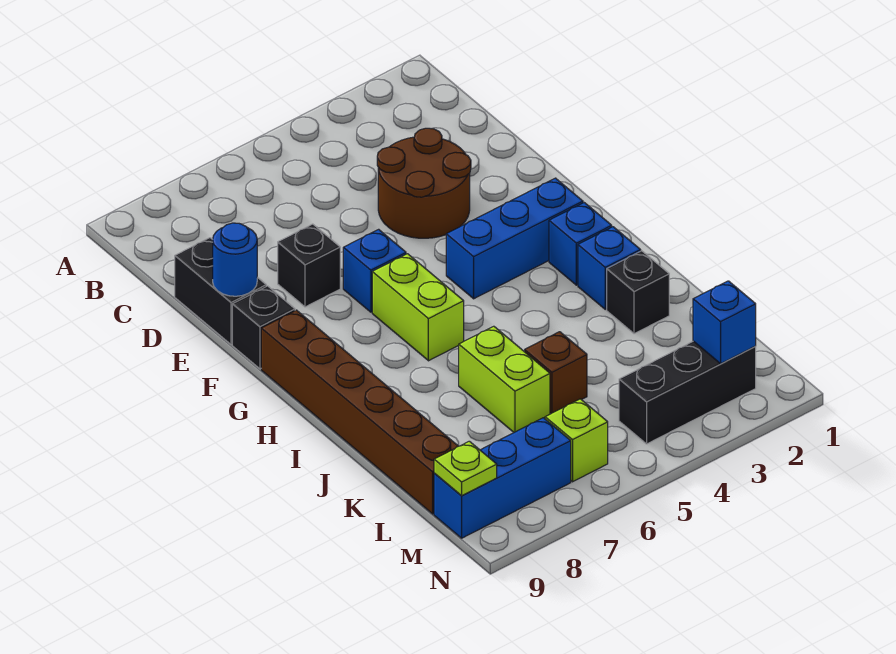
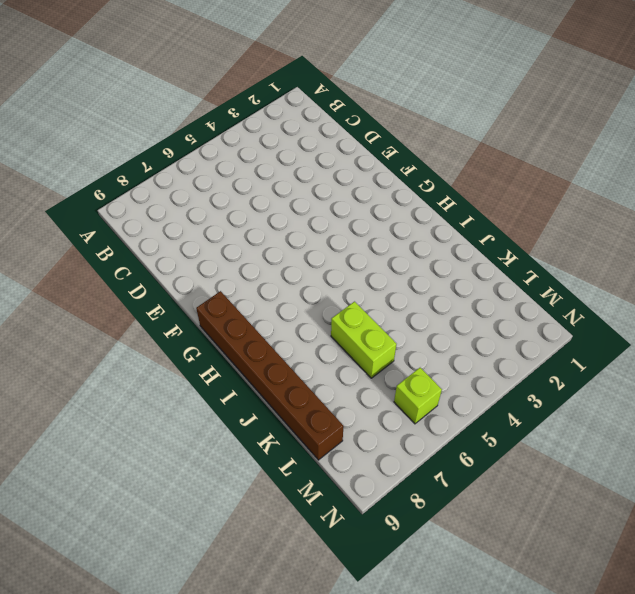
none -> brown round brick D3:E4 level 1
none -> black brick D9:E9 level 1
none -> black brick E7 level 1

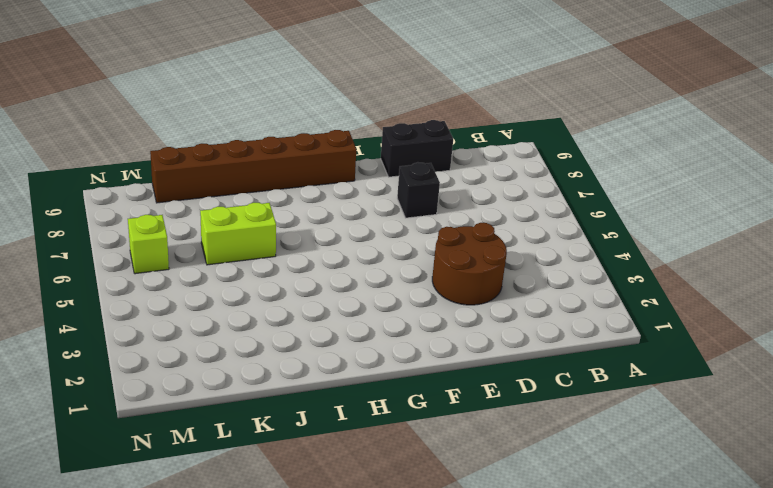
none -> blue brick F6 level 1
none -> black brick F9 level 1
none -> blue brick G2:G4 level 1

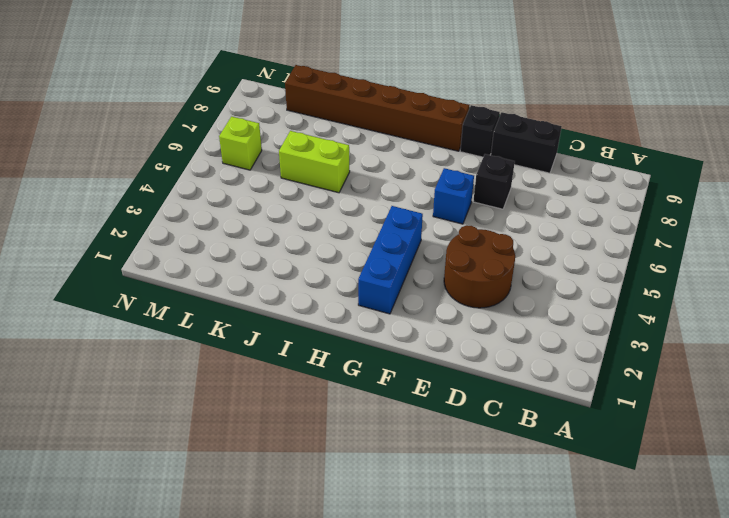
none -> lime brick G6:H6 level 1
none -> blue brick H2 level 1
none -> blue brick I2 level 1

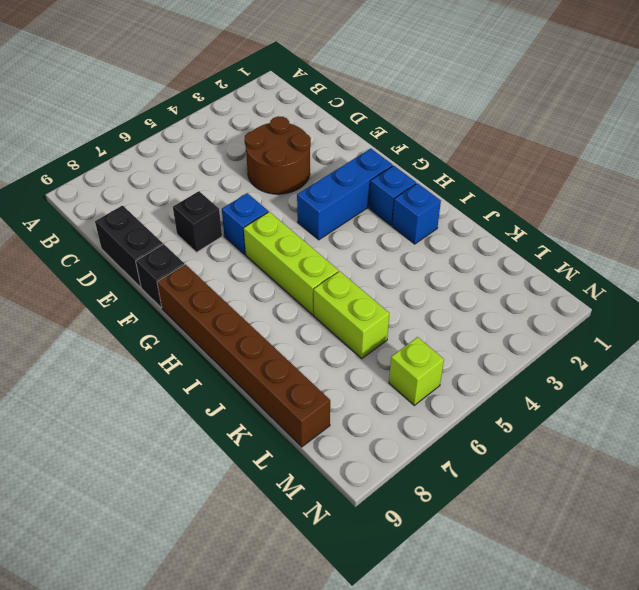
lime brick G6:I6 level 1 -> lime brick G6:H6 level 1
none -> black brick J2 level 1
none -> brown brick K5 level 1
none -> black brick M2:M4 level 1

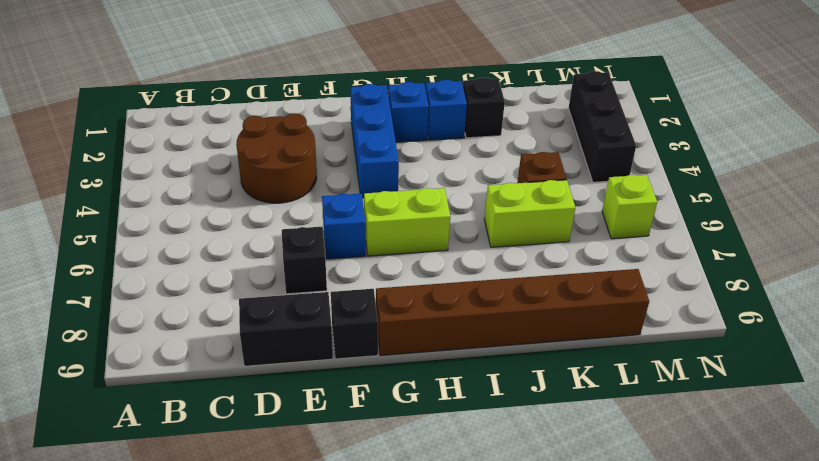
none -> blue brick M7:M9 level 1
none -> blue round brick E9 level 2
none -> blue brick M2 level 2

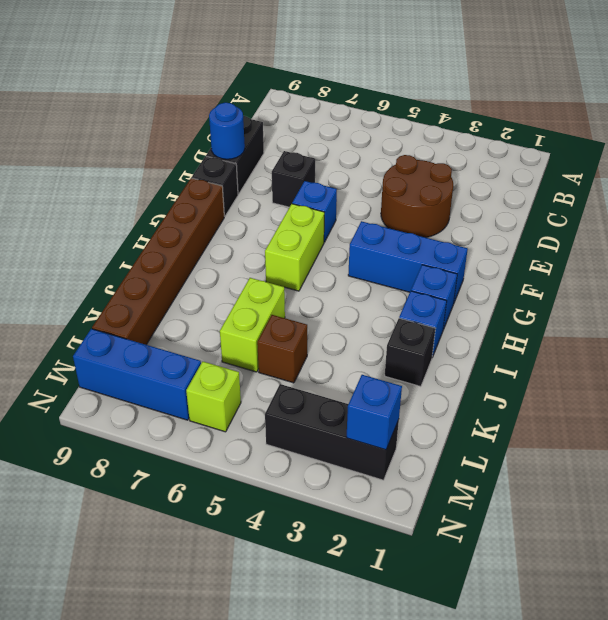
none -> lime plate M9 level 2

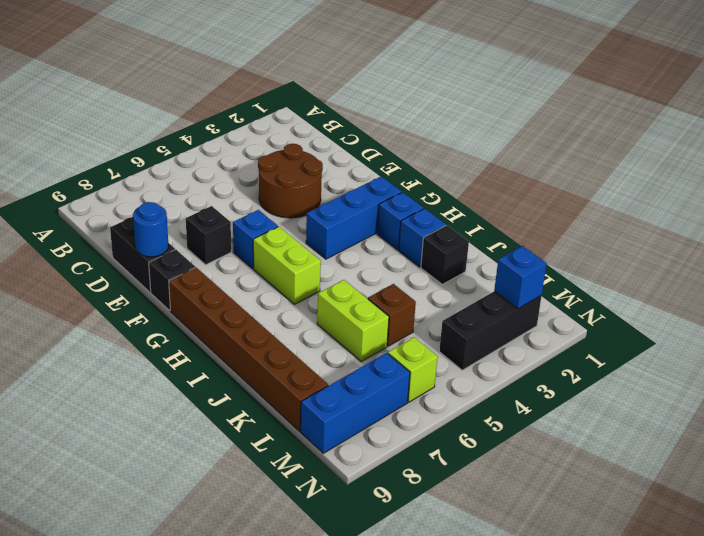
none -> lime plate M9 level 2

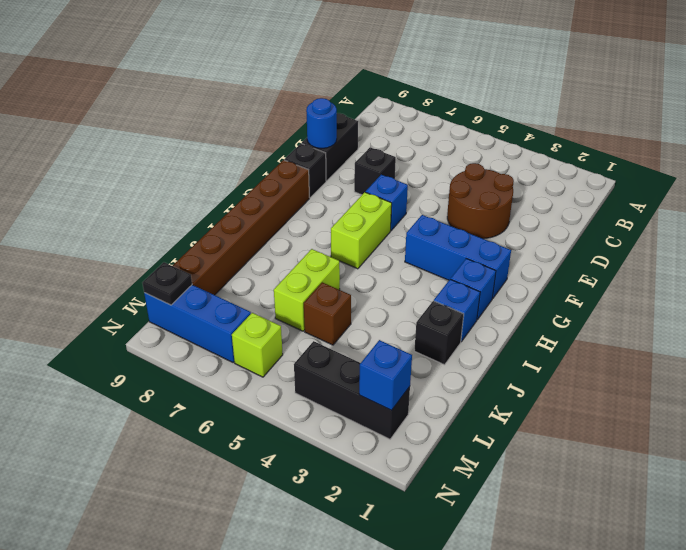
black plate M9 level 2 -> lime plate M9 level 2

